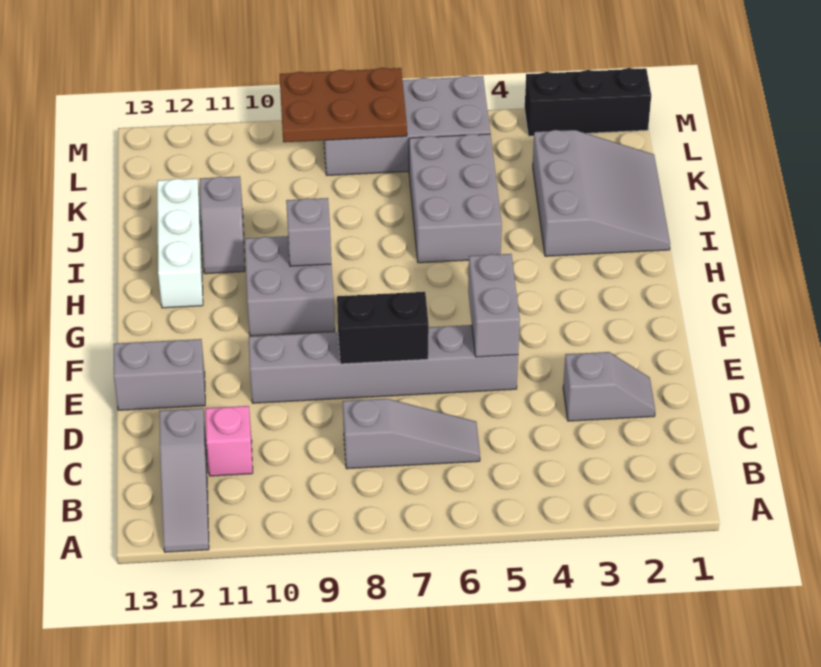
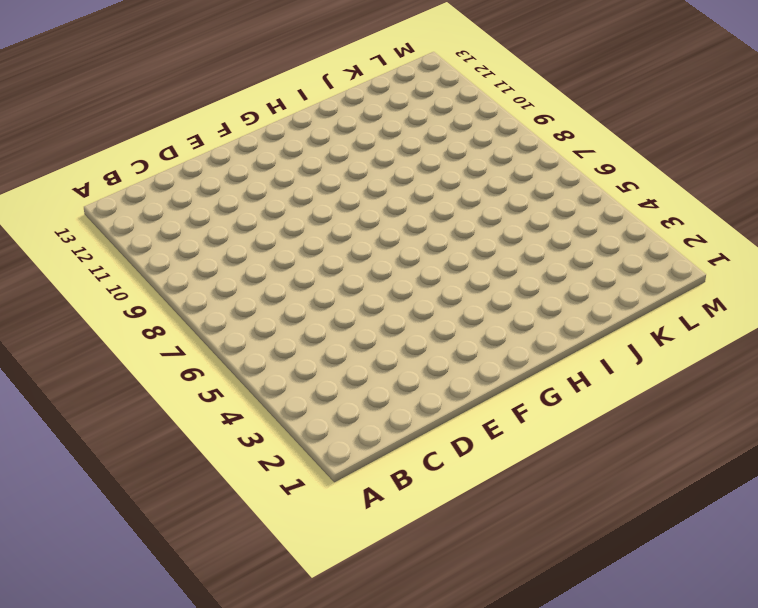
none -> grey slope A12:C12 level 1 top C
none -> grey slope C6:C8 level 1 top 8
none -> pink brick C11 level 1

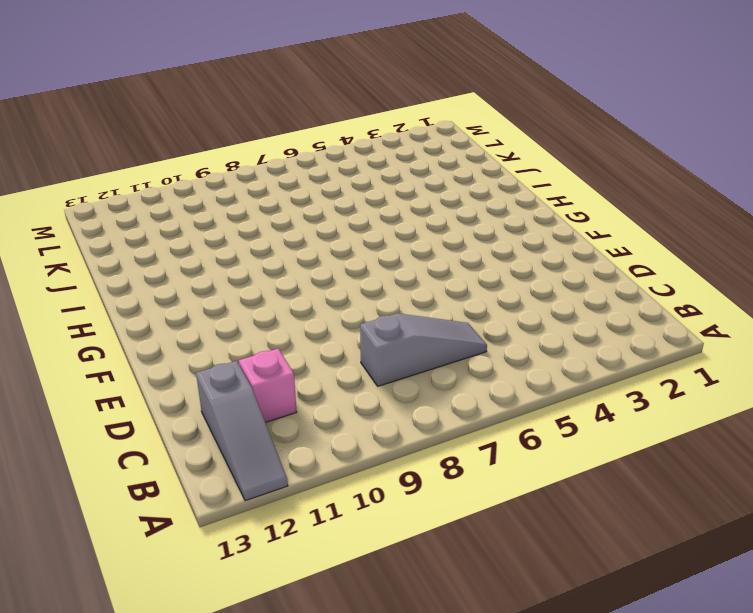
none -> grey slope D2:D3 level 1 top 3
none -> grey brick E5:E10 level 1
none -> grey brick E12:E13 level 1

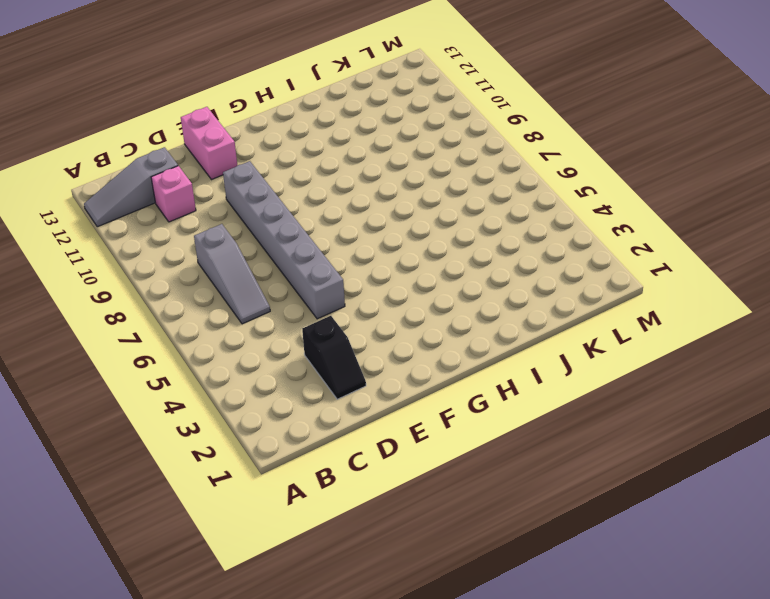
black slope D2:D3 level 1 top 3 -> grey slope D2:D3 level 1 top 3
pink brick E12:E13 level 1 -> grey brick E12:E13 level 1
none -> grey brick G9:H10 level 1
none -> white brick H12:J12 level 1
none -> grey slope I1:K3 level 1 top 3

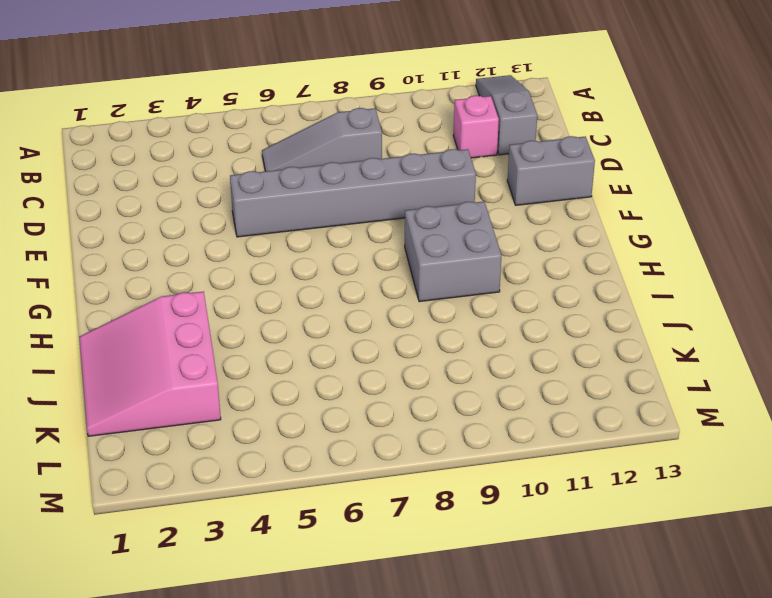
pink slope I1:K3 level 1 top 3 -> grey slope I1:K3 level 1 top 3
none -> grey slope D2:D3 level 1 top 3
none -> white brick H12:J12 level 1
none -> grey brick I5:K6 level 1

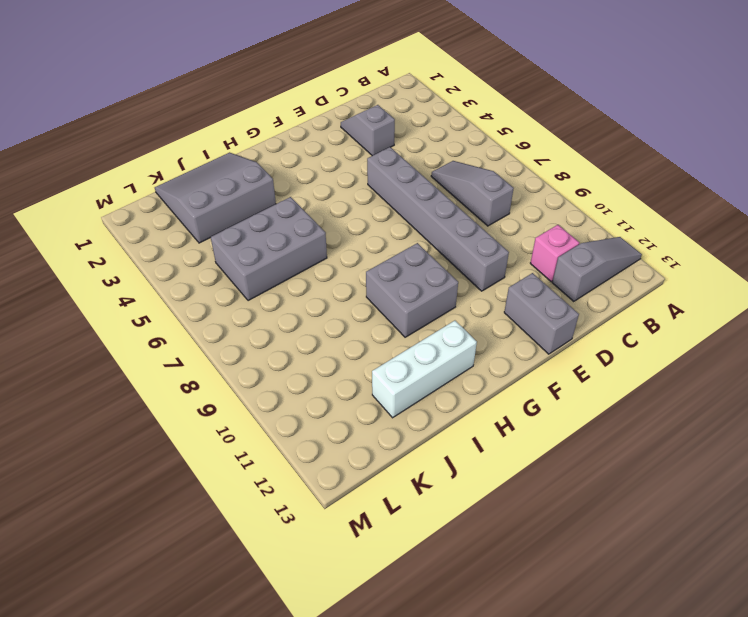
none -> grey slope I11:J11 level 1 top J
none -> grey brick L5:M8 level 1
none -> black brick M1:M3 level 1

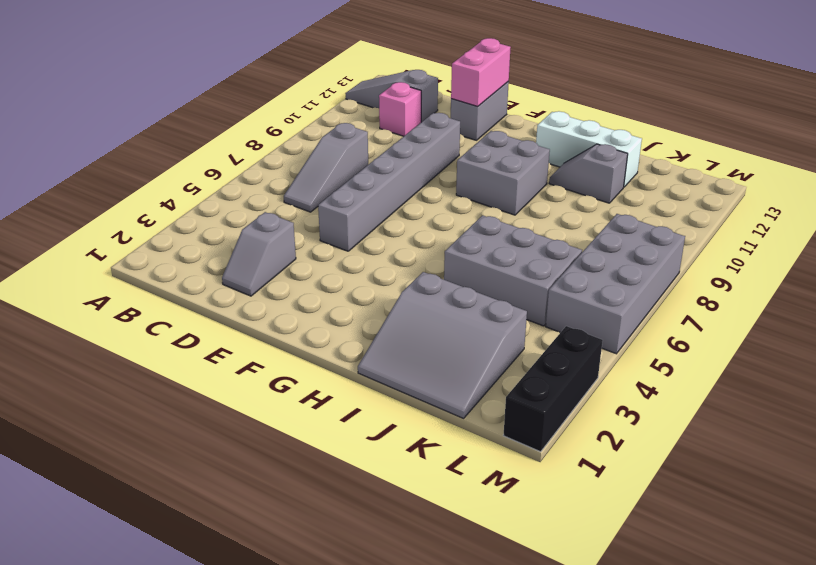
pink brick E12:E13 level 2 -> none
none -> grey brick E5:F5 level 2
none -> black brick E7:E8 level 2
none -> grey brick H9 level 2

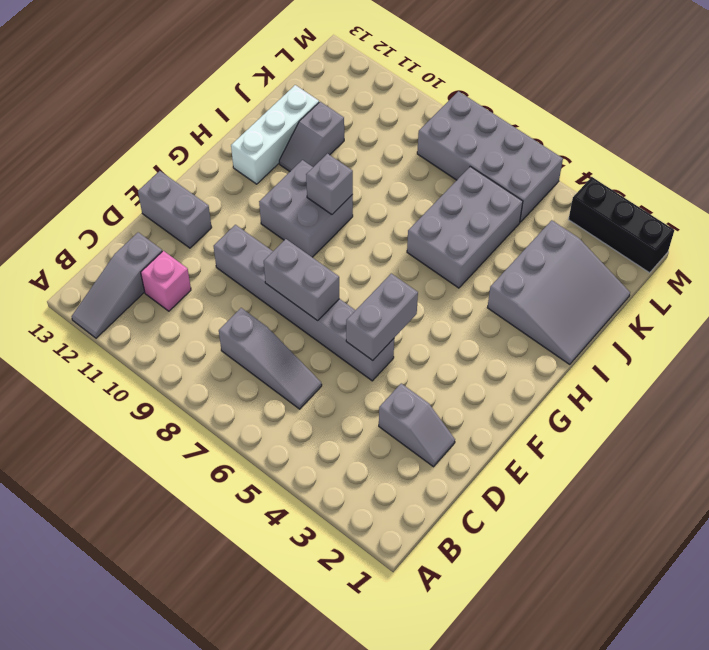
grey brick E7:E8 level 2 -> black brick E7:E8 level 2
none -> brown plate L7:M9 level 2

